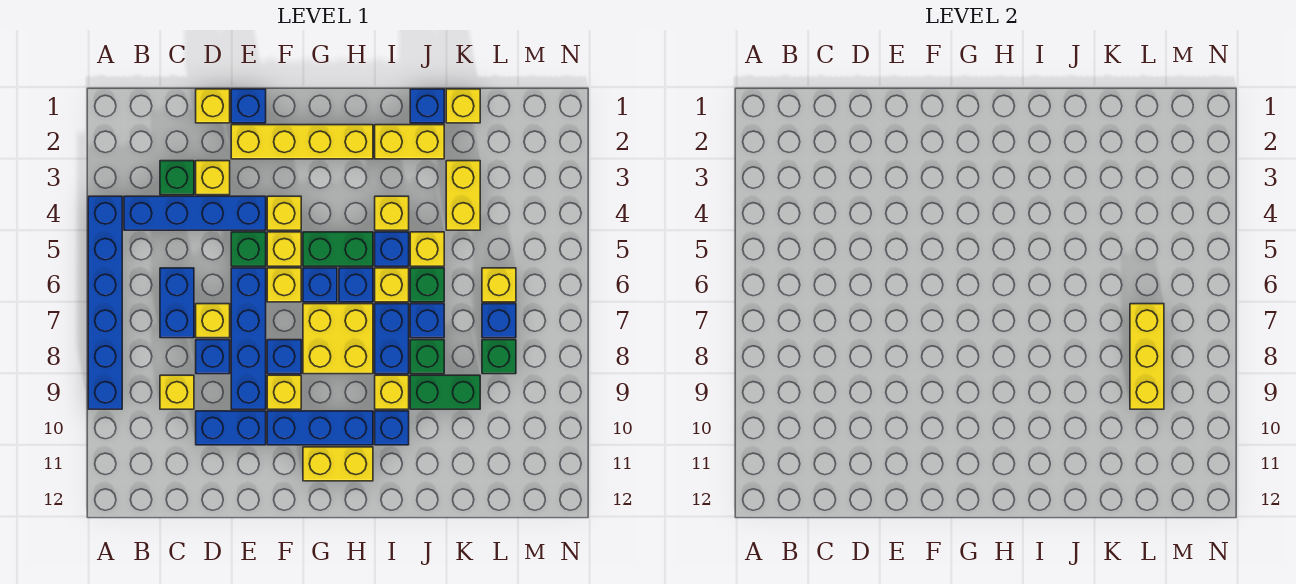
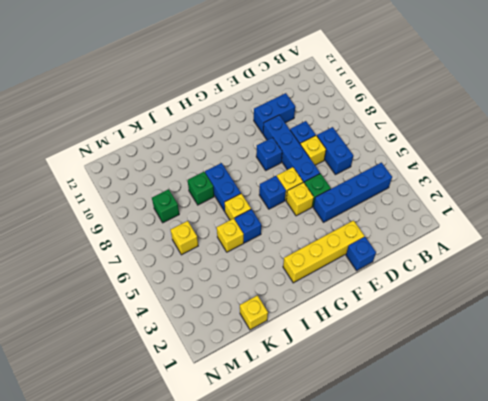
none -> blue brick A4:A9 level 1
none -> green brick C3 level 1
none -> yellow brick C9 level 1
none -> yellow brick D1 level 1

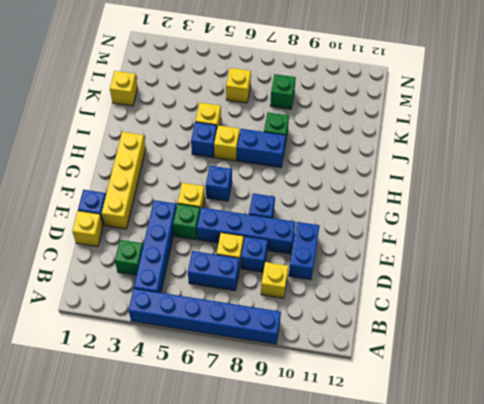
none -> yellow brick D3 level 1
none -> yellow brick F4 level 1
none -> yellow brick F6 level 1
none -> yellow brick F9 level 1

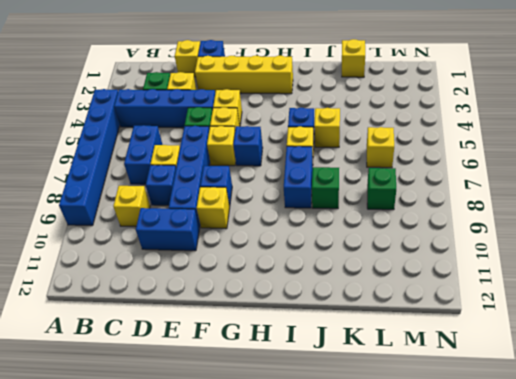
none -> blue brick F10:H10 level 1
none -> green brick G5:H5 level 1
none -> yellow brick G7:H8 level 1
none -> yellow brick G11:H11 level 1

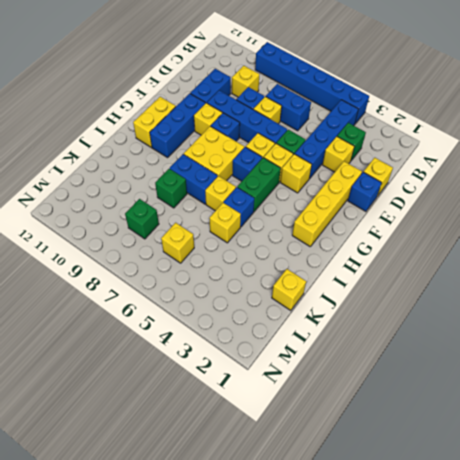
none -> blue brick H6 level 1
none -> yellow brick I2:J2 level 1
none -> yellow brick I4 level 1
none -> yellow brick I9 level 1

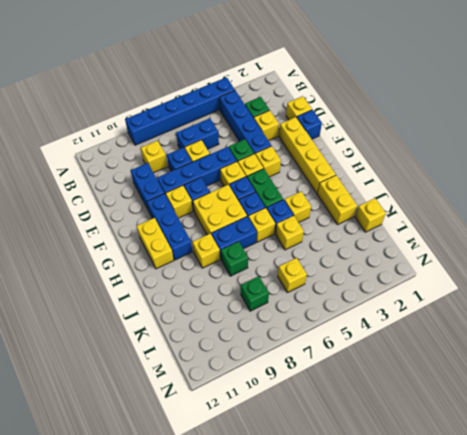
none -> blue brick I10 level 1
none -> blue brick J1 level 1
none -> green brick J6 level 1
none -> blue brick J7 level 1

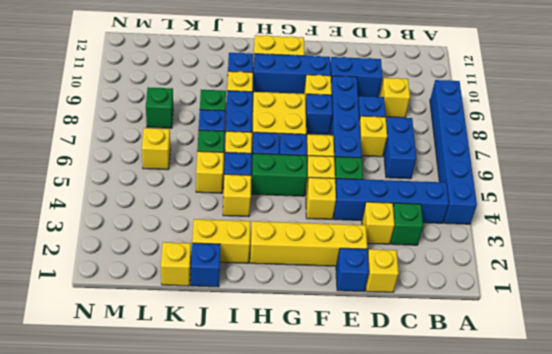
none -> green brick J9:K9 level 1
none -> yellow brick K3:K4 level 1
none -> blue brick L7 level 1
none -> yellow brick L7:L9 level 2

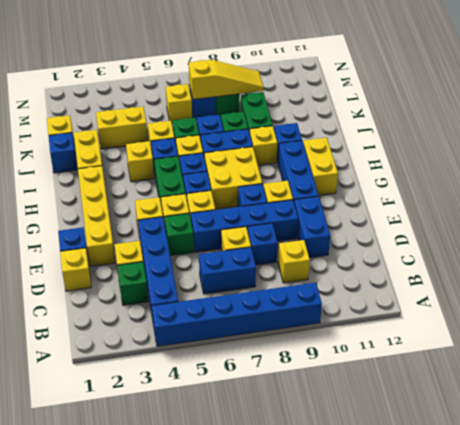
yellow slope L7:L9 level 2 top 7 -> yellow brick L7:L9 level 2

